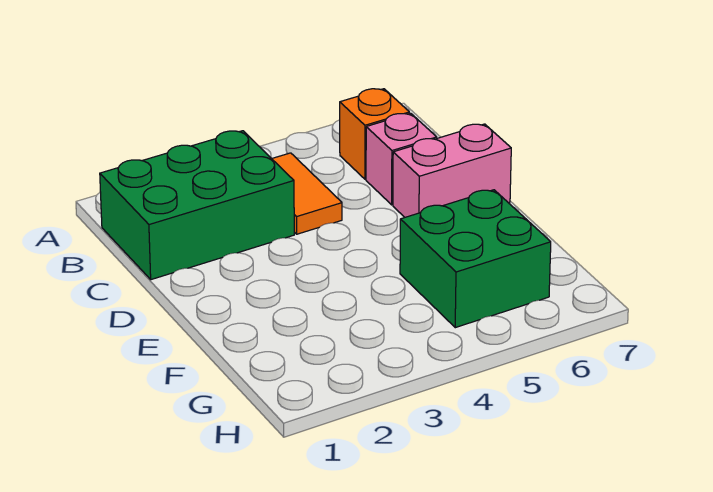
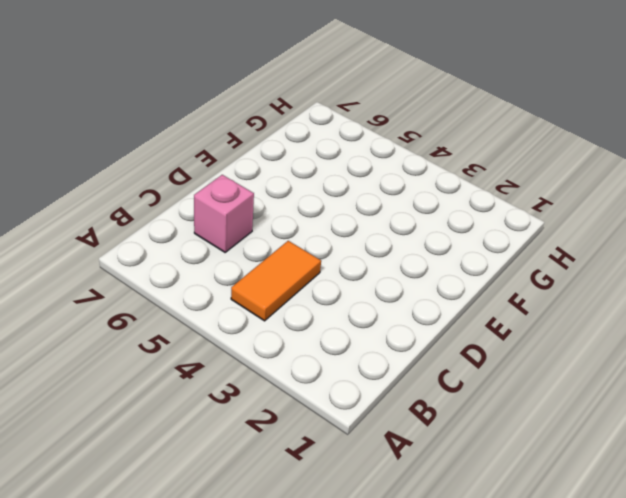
none -> green brick B1:C3 level 1
none -> orange brick B6 level 1

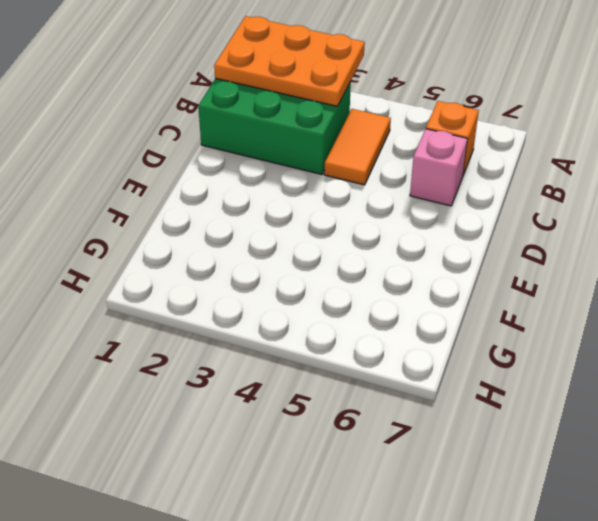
orange plate A1:B3 level 2 -> none
none -> pink brick D6:D7 level 1
none -> green brick F5:G6 level 1

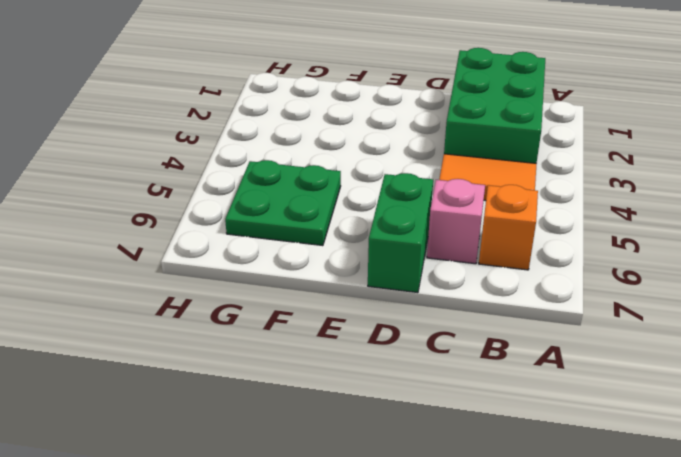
green brick D6:D7 level 1 -> pink brick D6:D7 level 1
green plate F5:G6 level 1 -> green brick F5:G6 level 1

